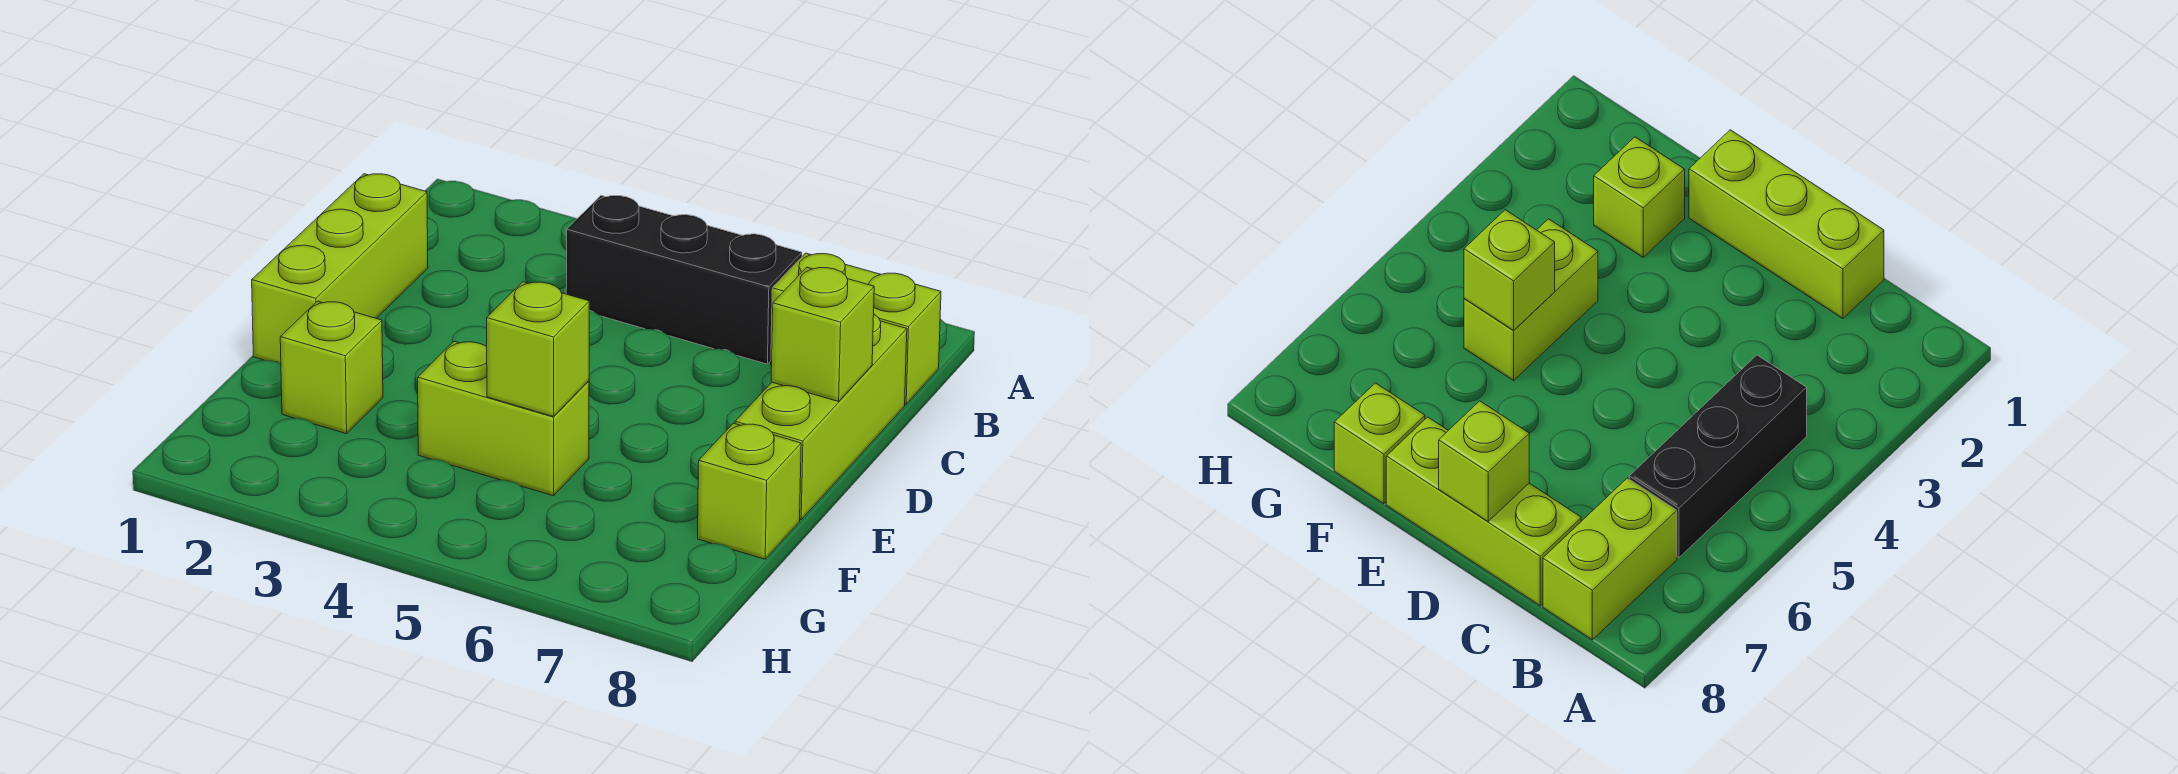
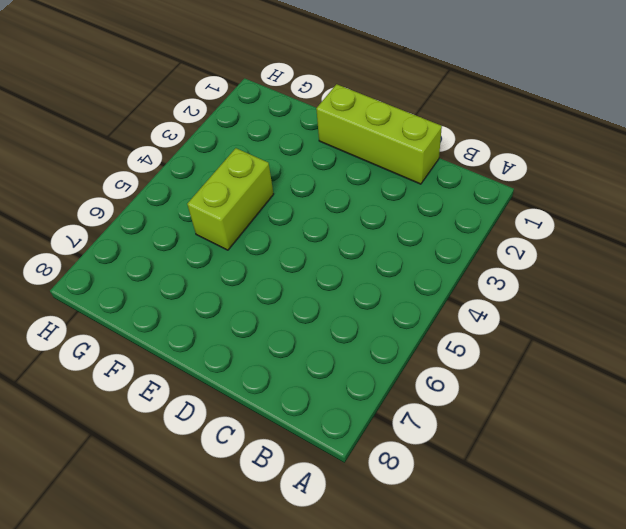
none -> black brick B4:B6 level 1
none -> lime brick B7:B8 level 1

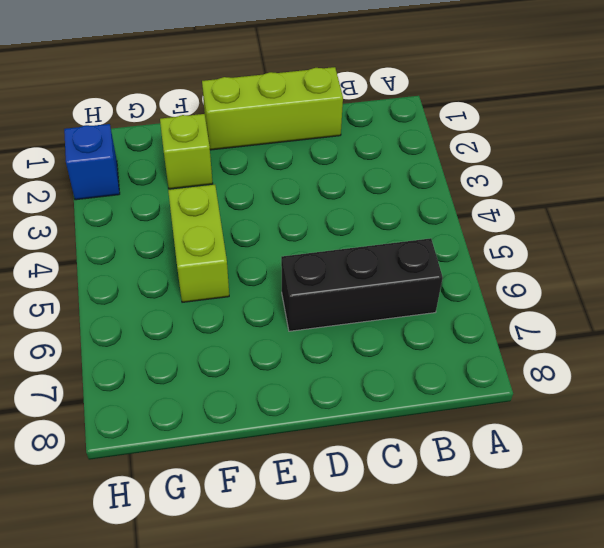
black brick B6:D6 level 1 -> black brick B4:B6 level 1
blue brick H2 level 1 -> none
none -> lime brick B7:B8 level 1
none -> lime brick C8:E8 level 1

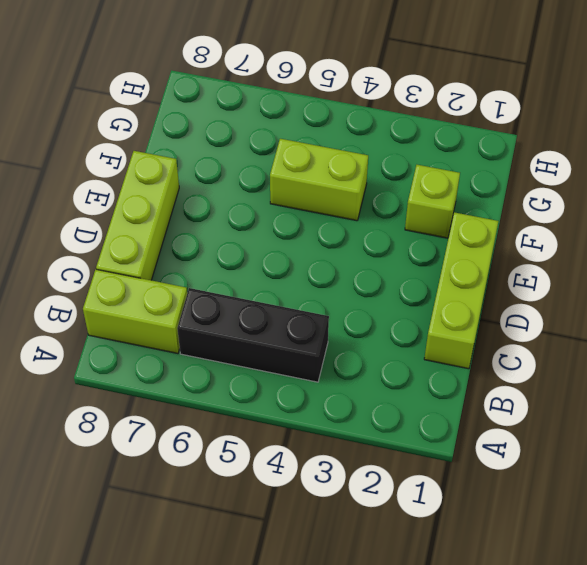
none -> lime brick F8 level 1
none -> lime brick D8 level 2

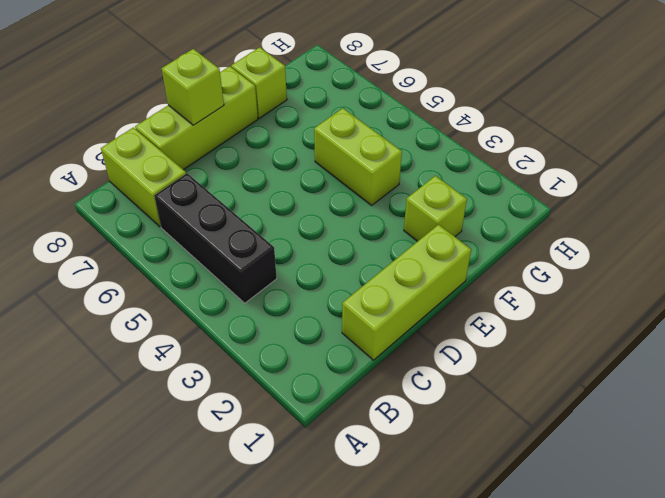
none -> lime brick F5 level 2

